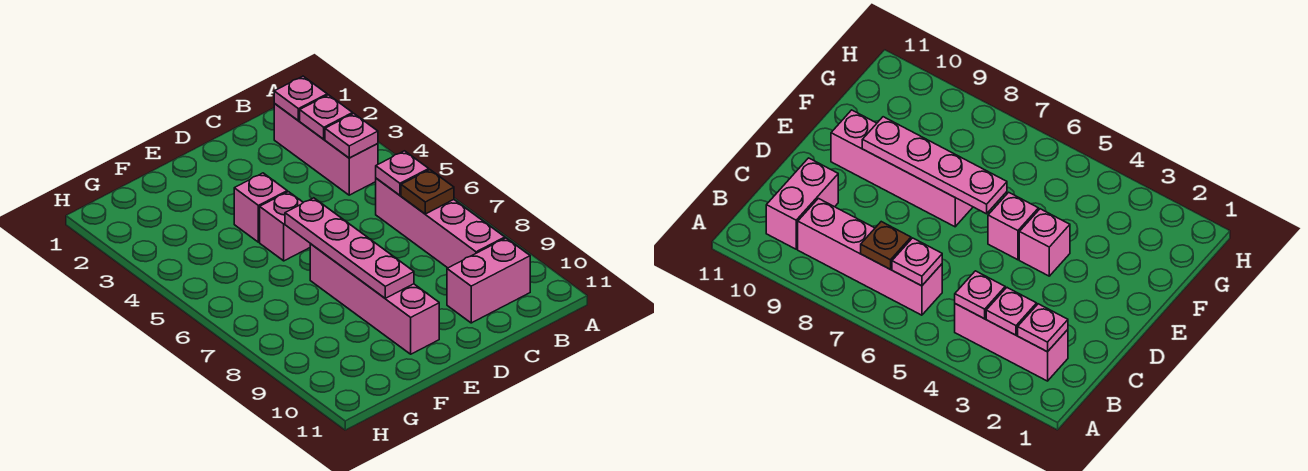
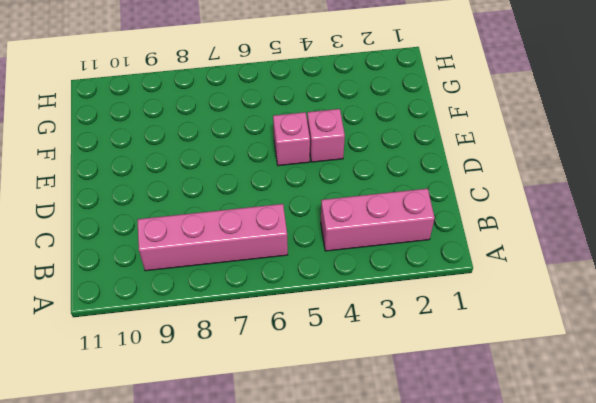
none -> pink brick B10:C10 level 1
none -> pink brick E7:E10 level 1
none -> pink plate B2 level 2

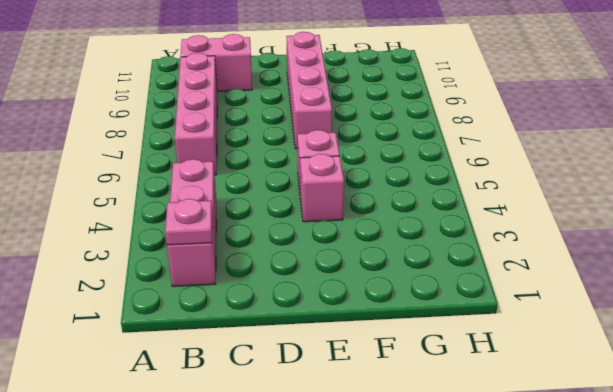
none -> pink plate B3 level 2
none -> pink plate B4 level 2
none -> pink plate B6 level 2

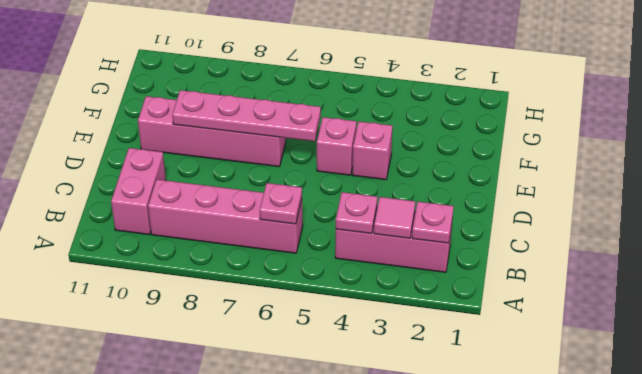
pink tile B3 level 2 -> pink plate B3 level 2
none -> brown plate B7 level 2

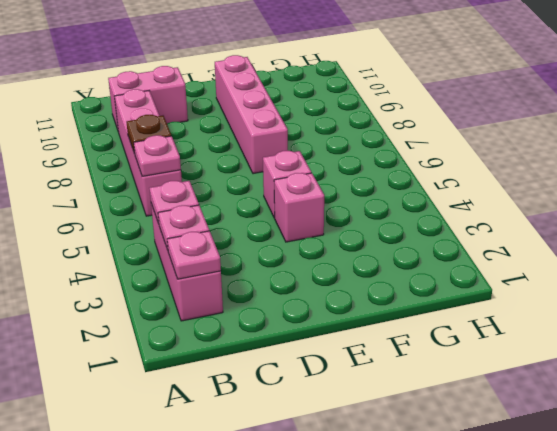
none -> pink plate E6:E9 level 2

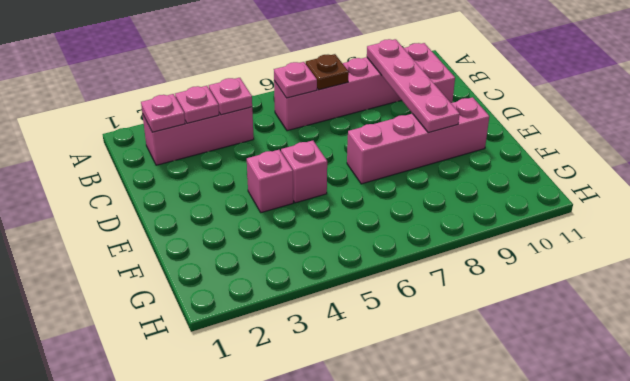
pink plate B9:E9 level 2 -> pink plate E6:E9 level 2

